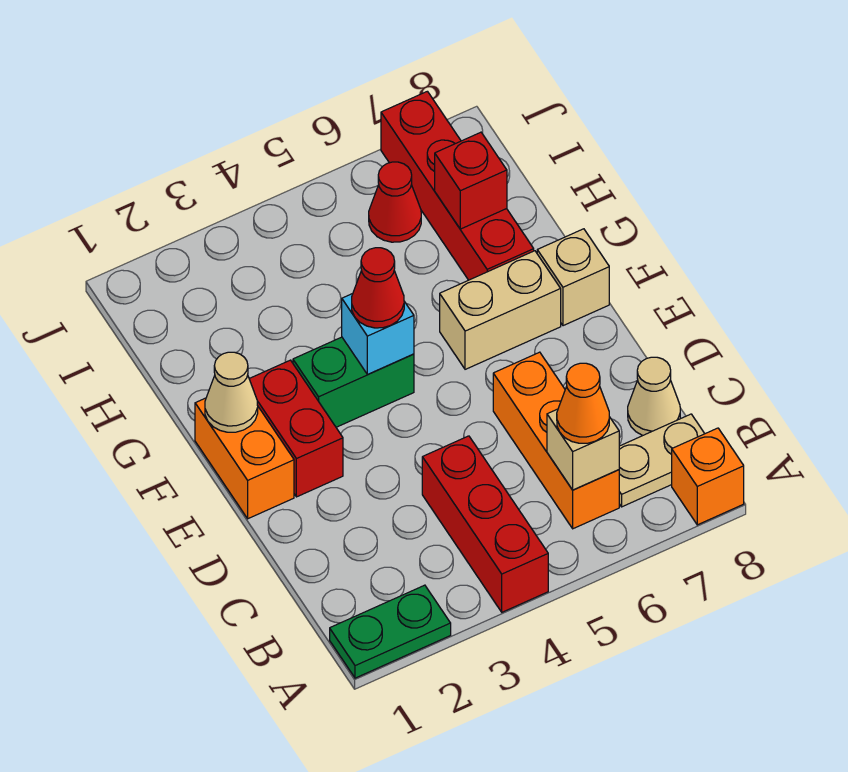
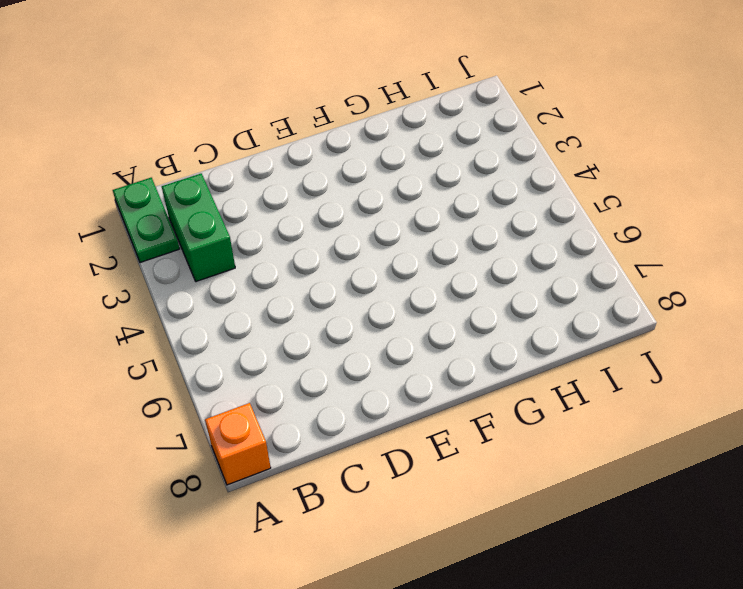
green brick B2:B3 level 1 -> green brick F3:F4 level 1
none -> red brick A4:C4 level 1
none -> orange brick B6:D6 level 1
none -> tan plate B7:B8 level 1

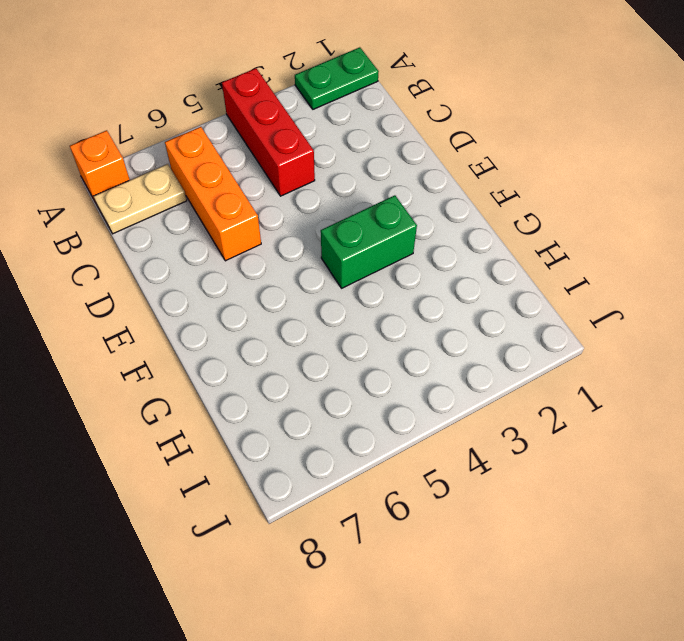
none -> tan cone C8 level 1
none -> orange brick E1:F1 level 1
none -> red brick E2:F2 level 1

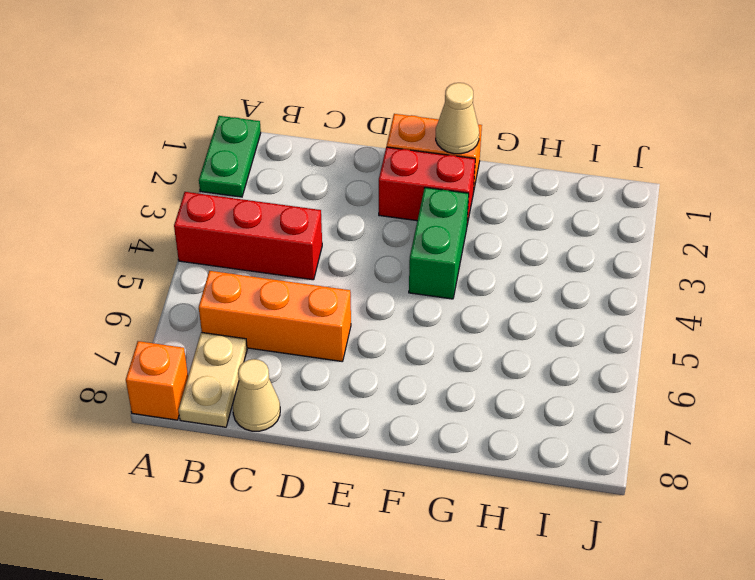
none -> tan brick F6:F7 level 1
none -> tan brick F8 level 1
none -> red brick G7:J7 level 1

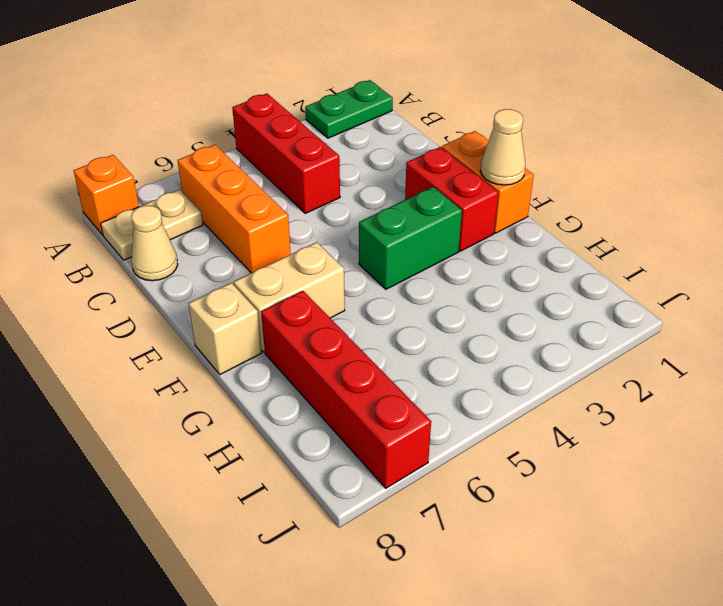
none -> red cone I6 level 1
none -> tan brick B6 level 2
none -> cyan brick F4 level 2

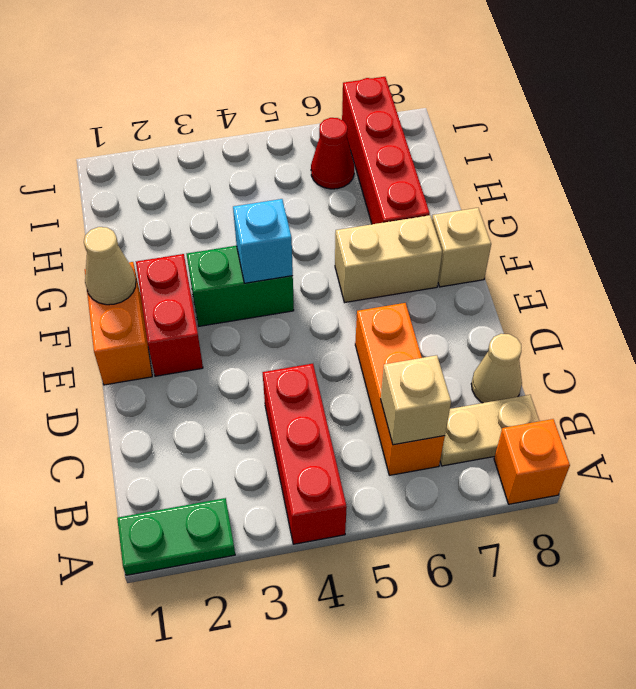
none -> red brick H7 level 2
none -> orange cone B6 level 3
none -> red cone F4 level 3

